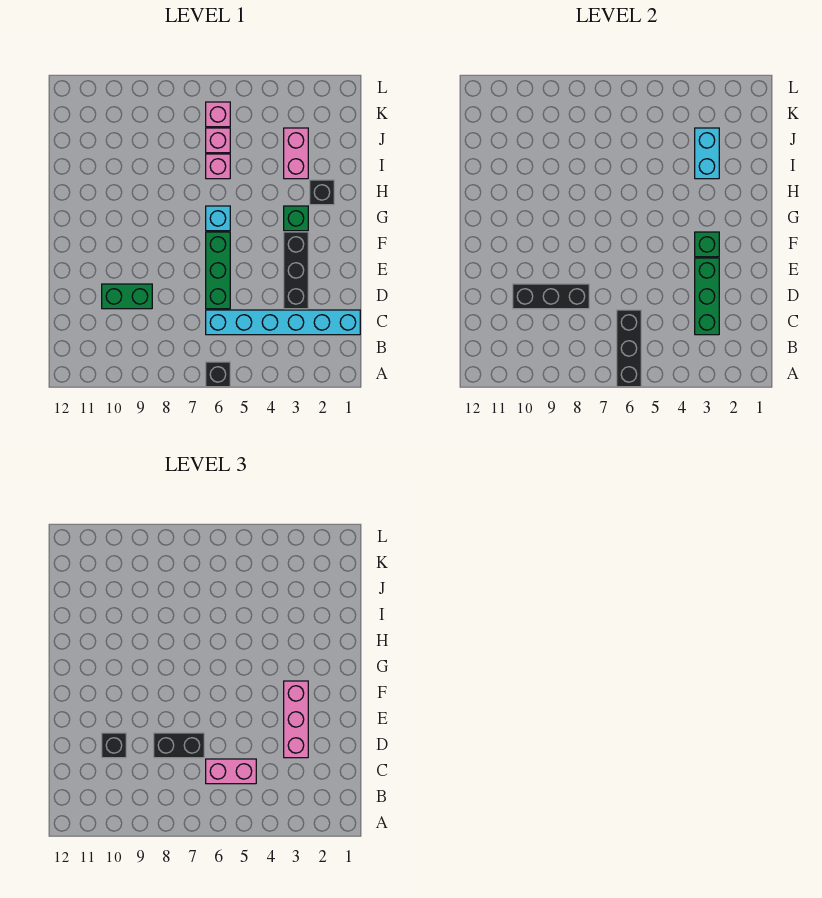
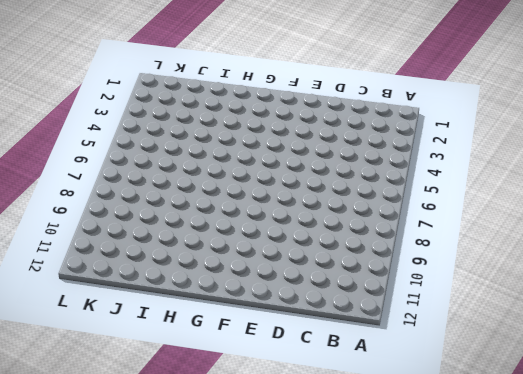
none -> black brick A6 level 1
none -> cyan brick C1:C6 level 1
none -> black brick D3:F3 level 1

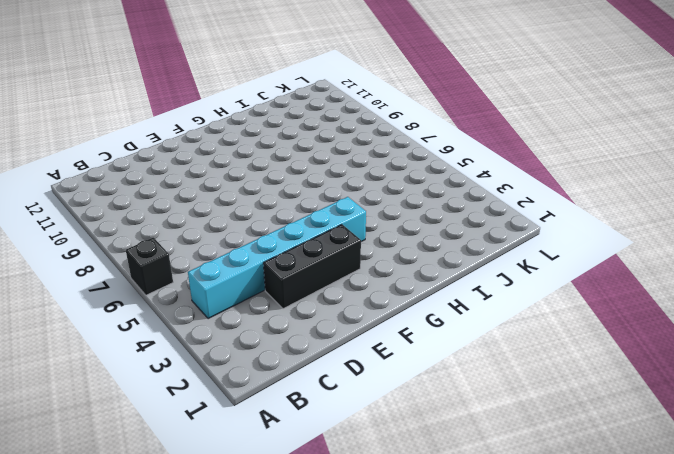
cyan brick B4:G4 level 1 -> cyan brick C1:C6 level 1
none -> green brick D6:F6 level 1
none -> green brick D9:D10 level 1
none -> green brick G3 level 1

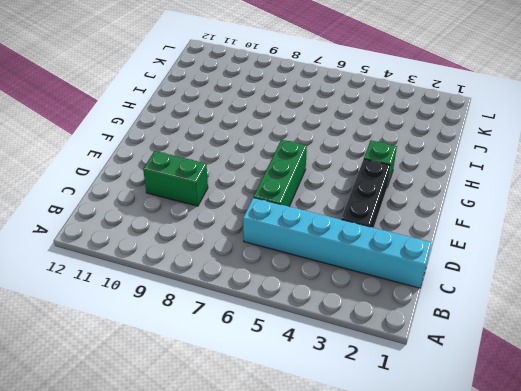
none -> black brick A6 level 1
none -> cyan brick G6 level 1
none -> black brick H2 level 1

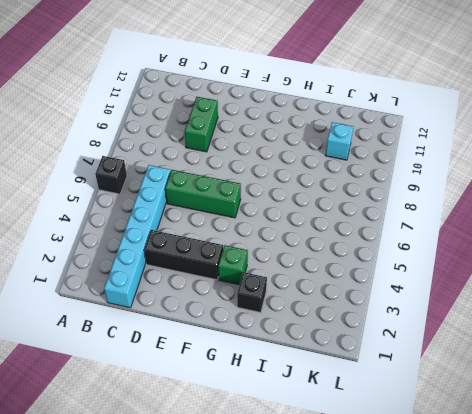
cyan brick J10 level 1 -> cyan brick G6 level 1
none -> pink brick I3:J3 level 1
none -> pink brick I6 level 1
none -> pink brick J6 level 1

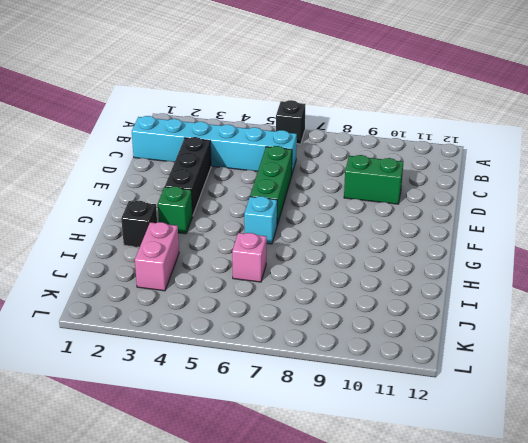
none -> pink brick J6 level 1
none -> pink brick K6 level 1
none -> black brick A6:C6 level 2

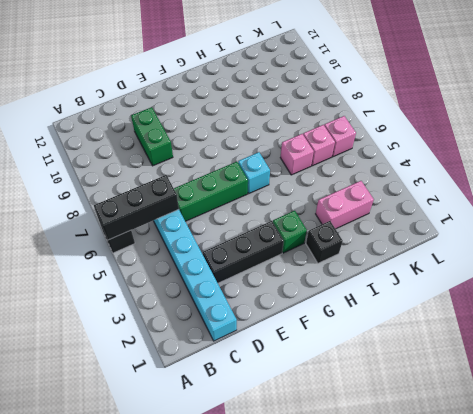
none -> green brick C3:E3 level 2
none -> black brick D8:D10 level 2
none -> green brick F3 level 2

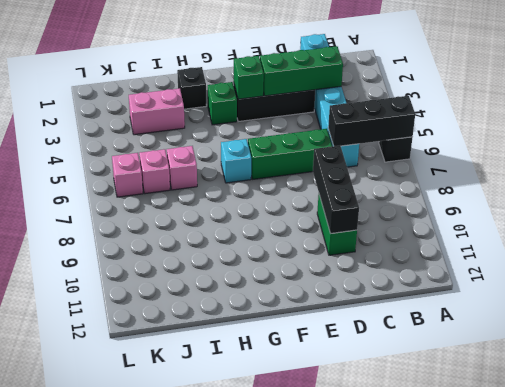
none -> cyan brick I3:J3 level 2
none -> pink brick C5:C6 level 3
none -> pink brick D3:F3 level 3

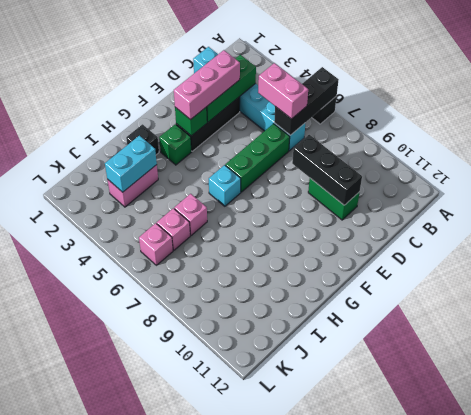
none -> black brick D7:D8 level 3
none -> black brick D10 level 3

